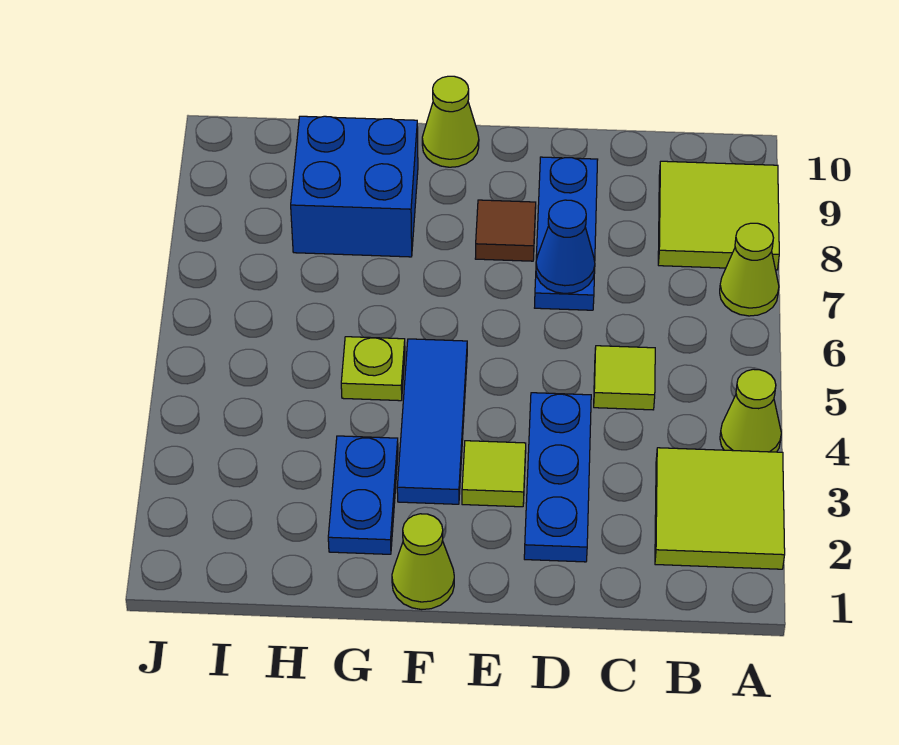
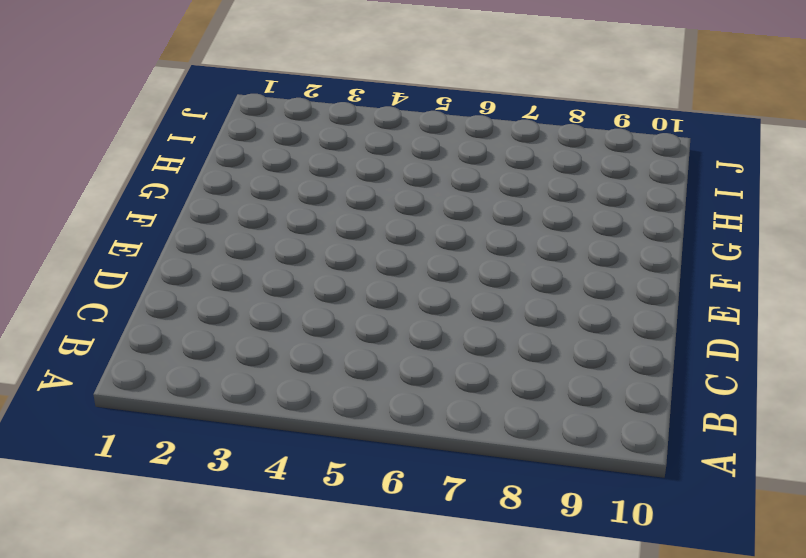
none -> lime tile A2:B3 level 1
none -> lime cone A4 level 1
none -> lime cone A7 level 1

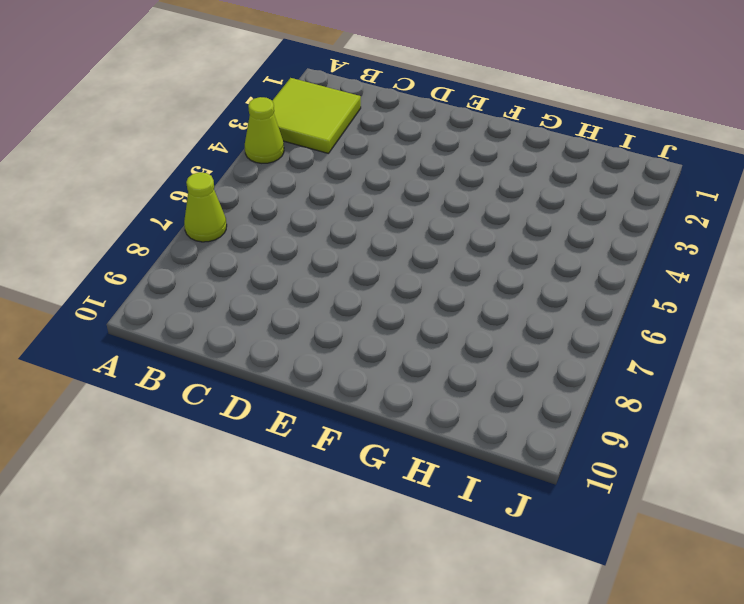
none -> lime tile A8:B9 level 1
none -> lime tile C5 level 1
none -> blue plate D2:D4 level 1

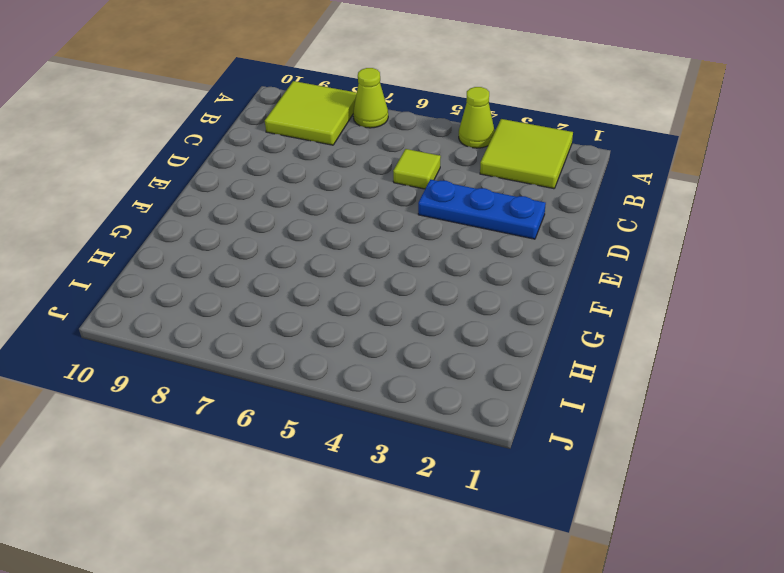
none -> blue plate D7:D9 level 1
none -> lime tile E3 level 1
none -> brown tile E8 level 1

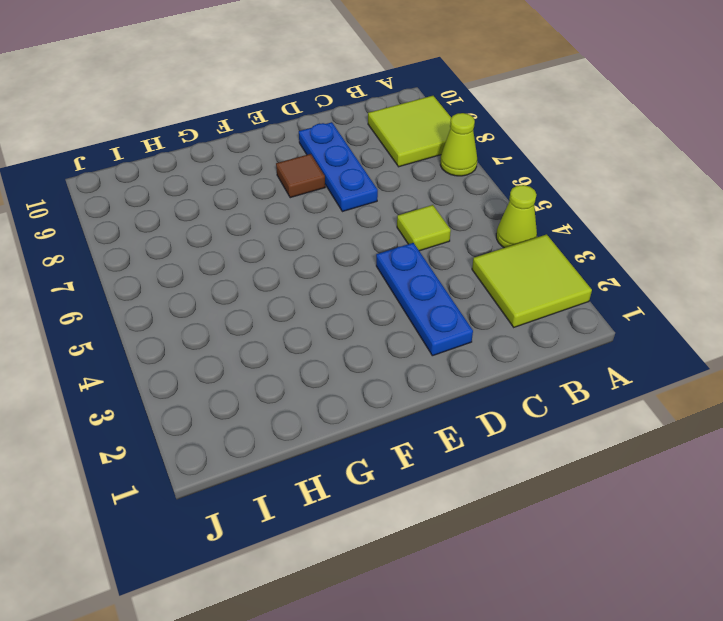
none -> lime tile E3 level 1
none -> lime cone F1 level 1
none -> blue tile F3:F5 level 1

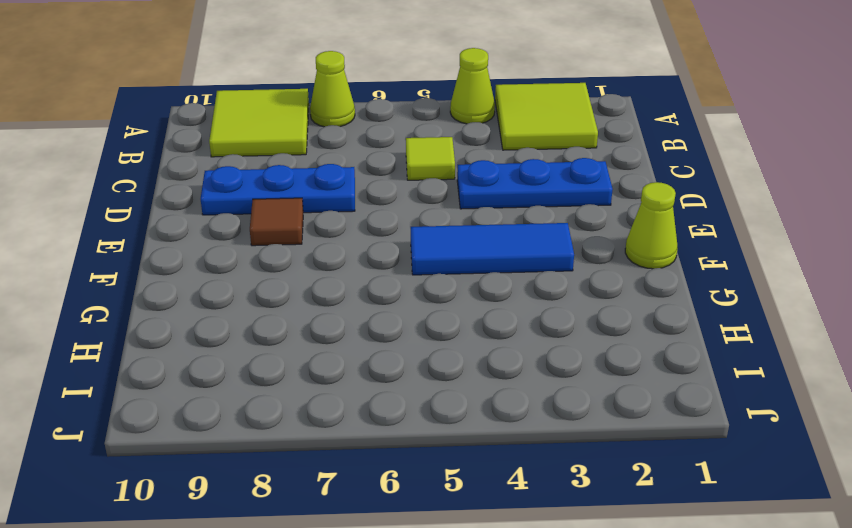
none -> lime tile E3 level 1
none -> lime cone F10 level 1
none -> blue plate G2:G3 level 1

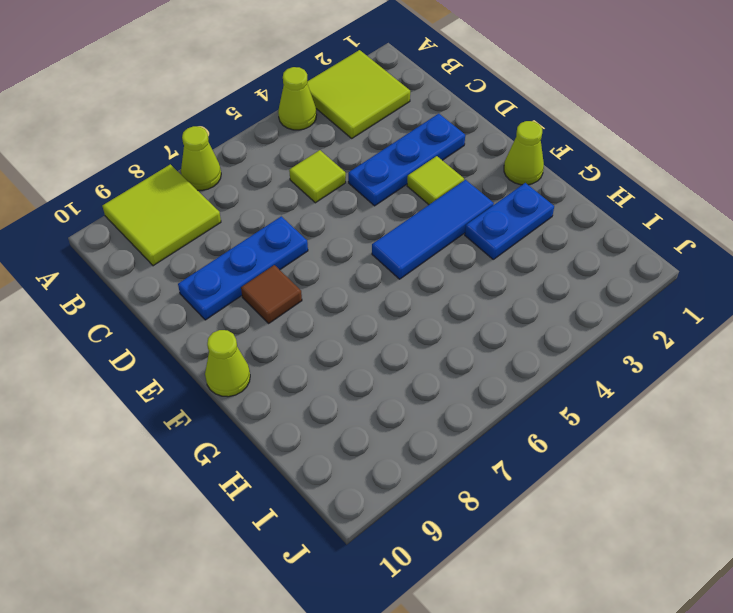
none -> lime plate G5 level 1
none -> blue brick G8:H9 level 1
none -> blue cone D7 level 2

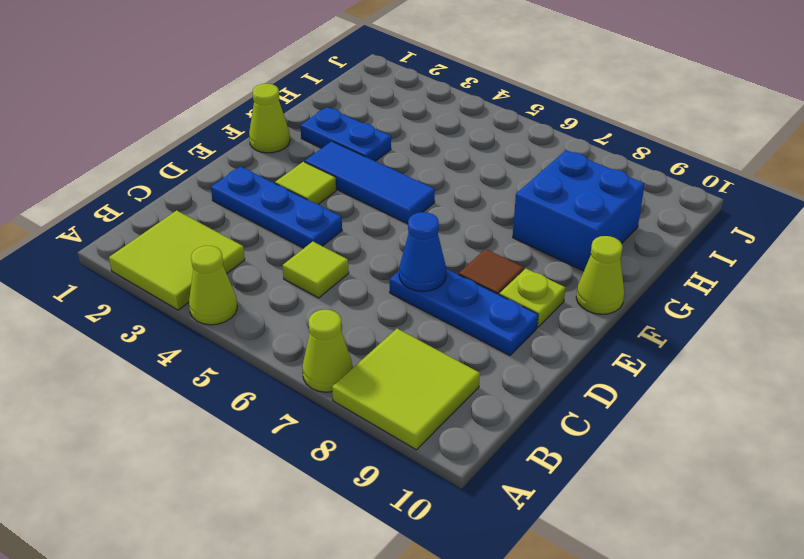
lime plate E9 level 1 -> lime plate G5 level 1

